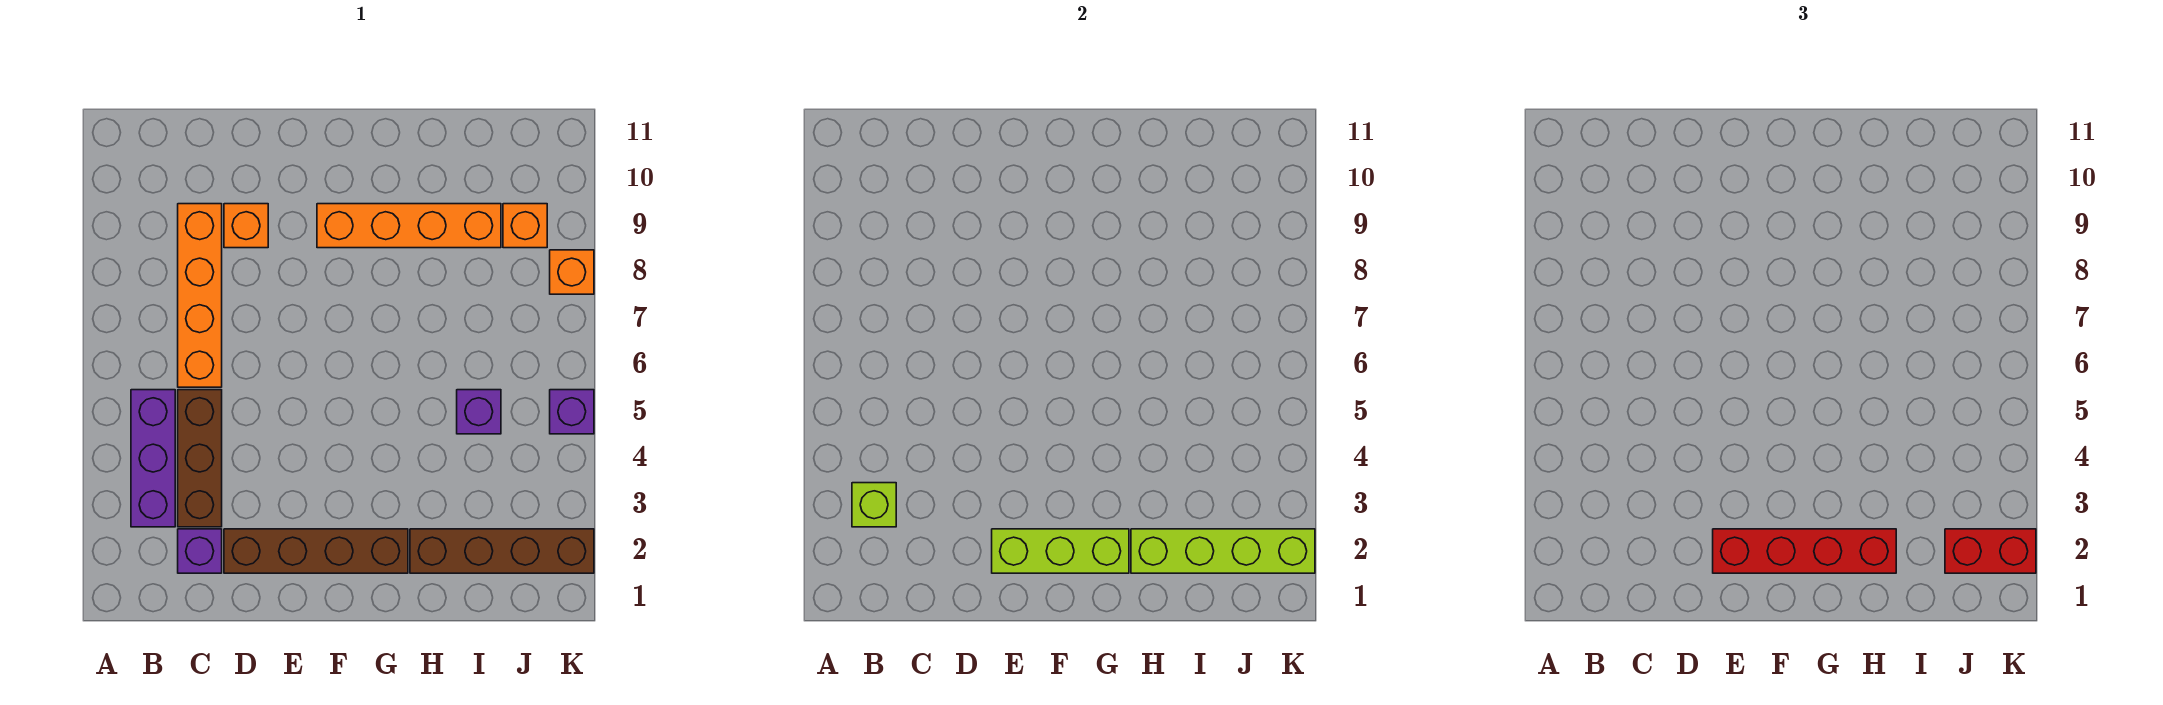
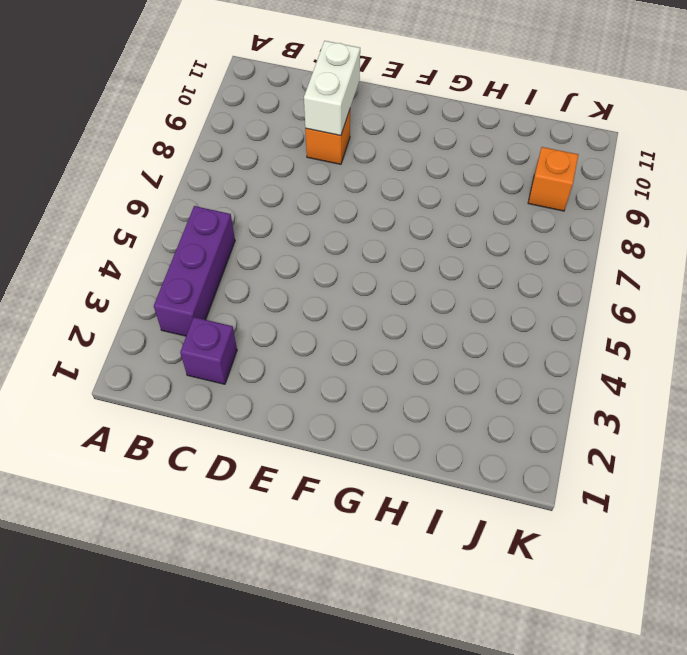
white brick D9:D10 level 2 -> none
none -> brown brick C3:C5 level 1
none -> orange brick C6:C9 level 1
none -> brown brick D2:G2 level 1

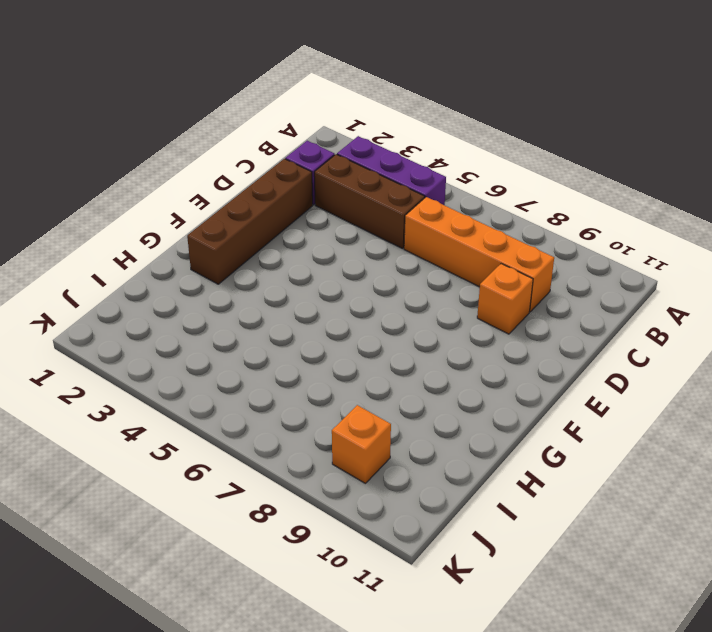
none -> orange brick F9:I9 level 1
none -> brown brick H2:K2 level 1
none -> purple brick I5 level 1

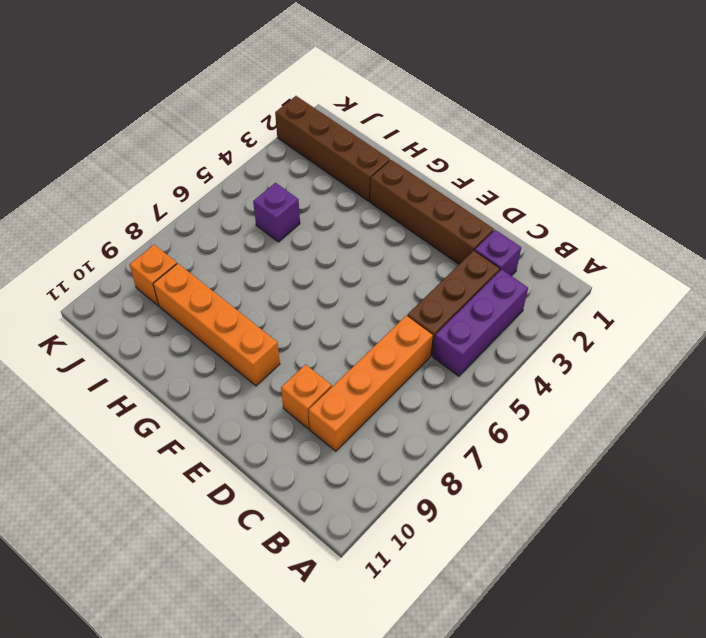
none -> purple brick K5 level 1
none -> orange brick K8 level 1
none -> lime brick B3 level 2

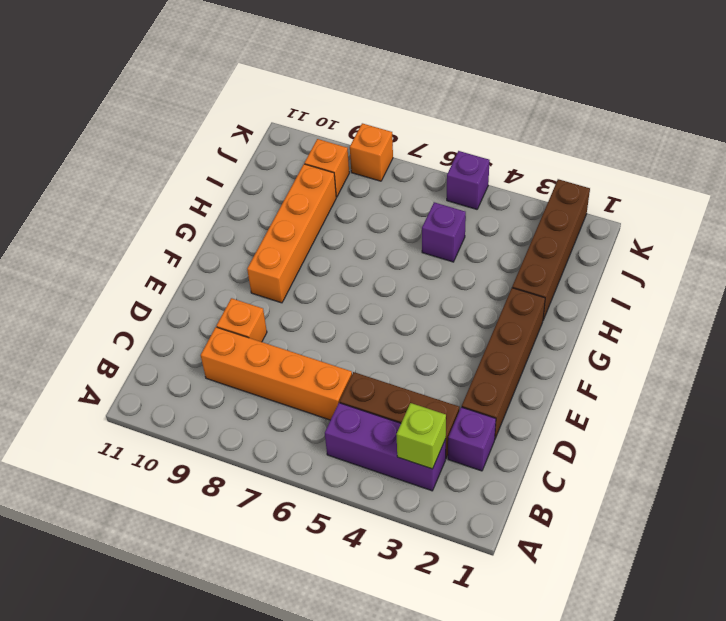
none -> lime brick E2:G2 level 2
none -> lime brick H2:K2 level 2
none -> red brick E2:H2 level 3

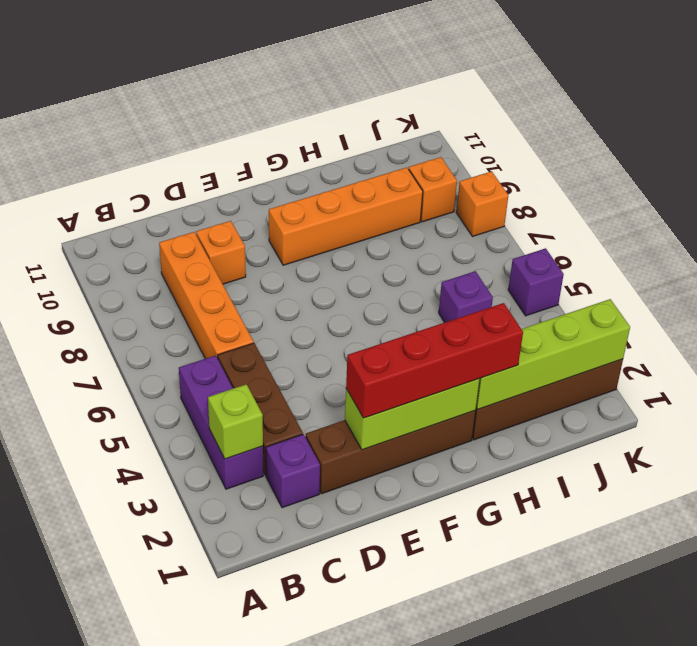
none -> red brick J2:K2 level 3

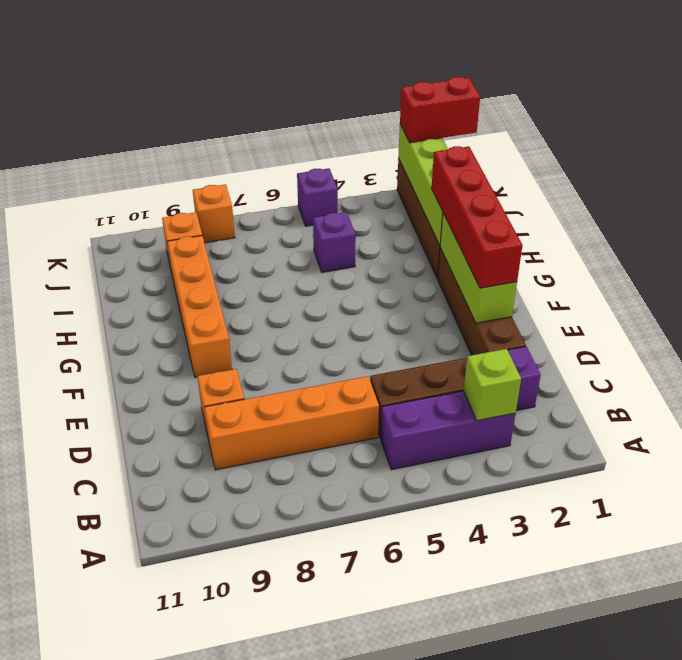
red brick K1:K2 level 3 -> red brick J2:K2 level 3

